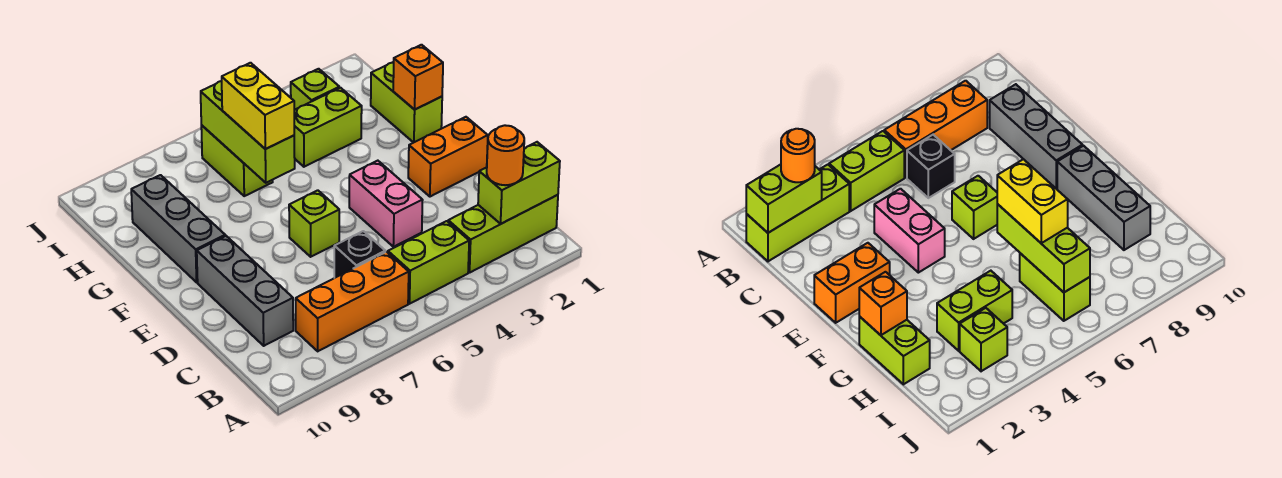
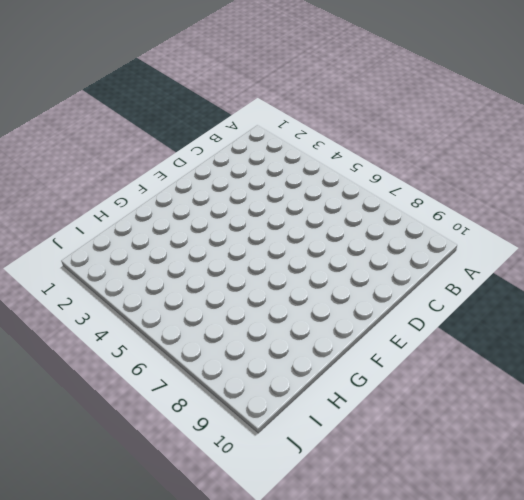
none -> lime brick B1:B3 level 1
none -> lime brick B4:B5 level 1
none -> orange brick B6:B8 level 1

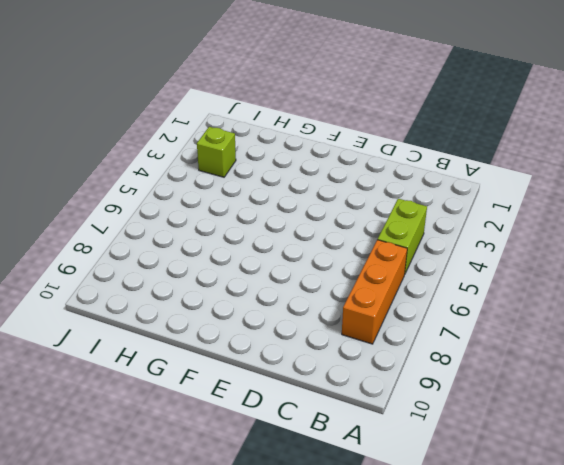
none -> lime brick B1:B3 level 1
none -> black brick C6 level 1
none -> grey brick C9:E9 level 1

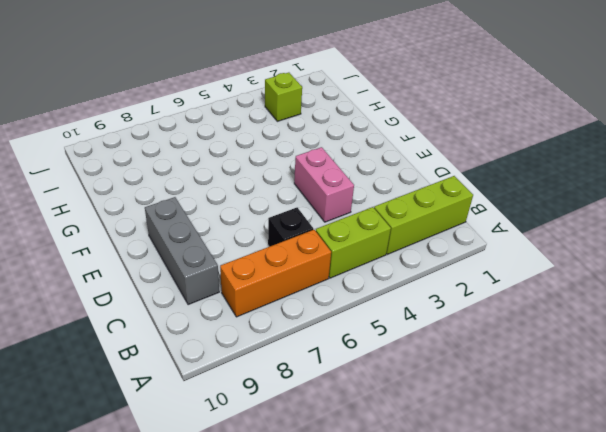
none -> orange brick E1:E2 level 1
none -> lime brick E6 level 1
none -> grey brick F9:H9 level 1

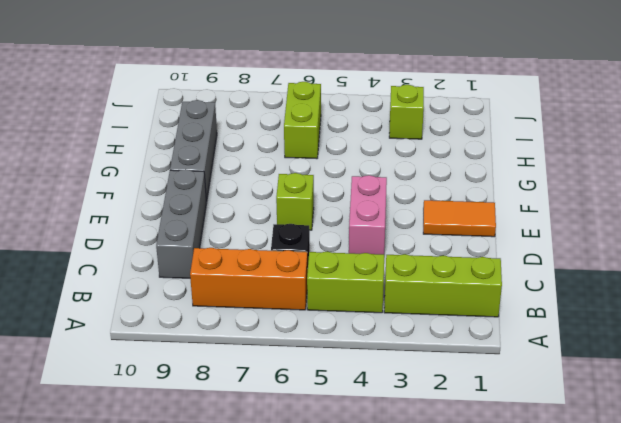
orange tile E1:E2 level 1 -> orange brick E1:E2 level 1
none -> lime brick G1:H1 level 1
none -> lime brick H3:H4 level 1
none -> lime brick B1:B2 level 2

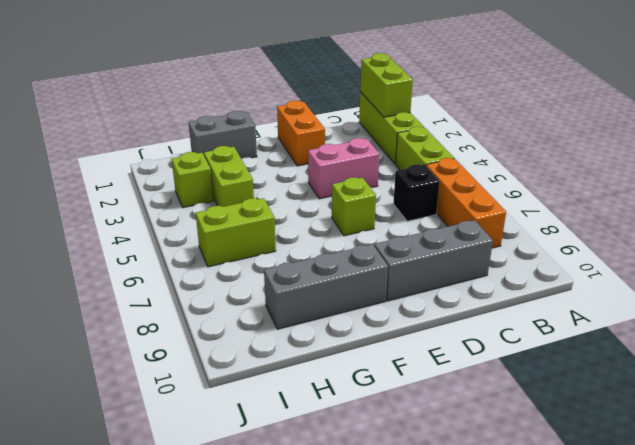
grey brick G1:H1 level 1 -> lime brick G1:H1 level 1
none -> orange brick G1 level 2
none -> lime brick G6:I6 level 2
none -> orange round brick B2 level 3

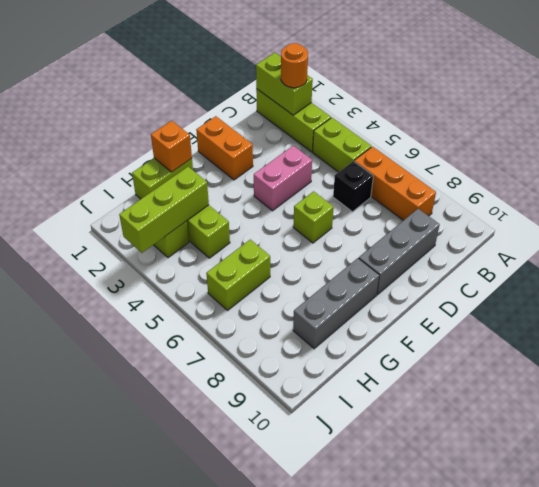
lime brick H3:J3 level 2 -> lime brick G6:I6 level 2
none -> yellow brick G6:H6 level 3

